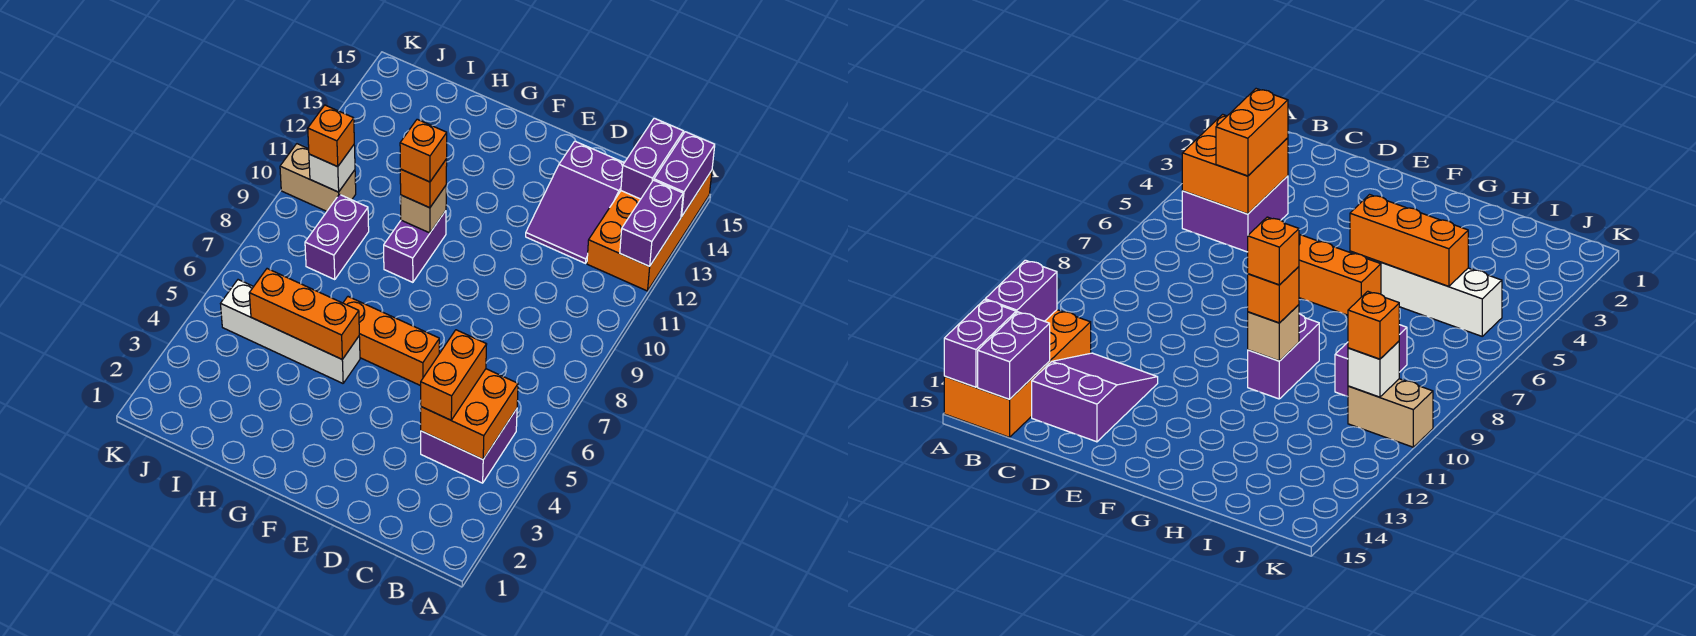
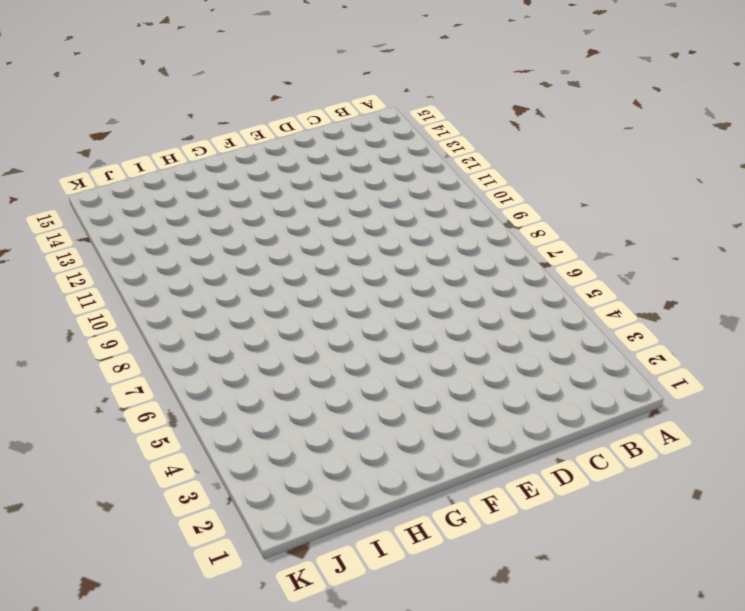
none -> orange brick A12:B15 level 1
none -> purple brick B4:C5 level 1
none -> purple slope C12:D14 level 1 top 14

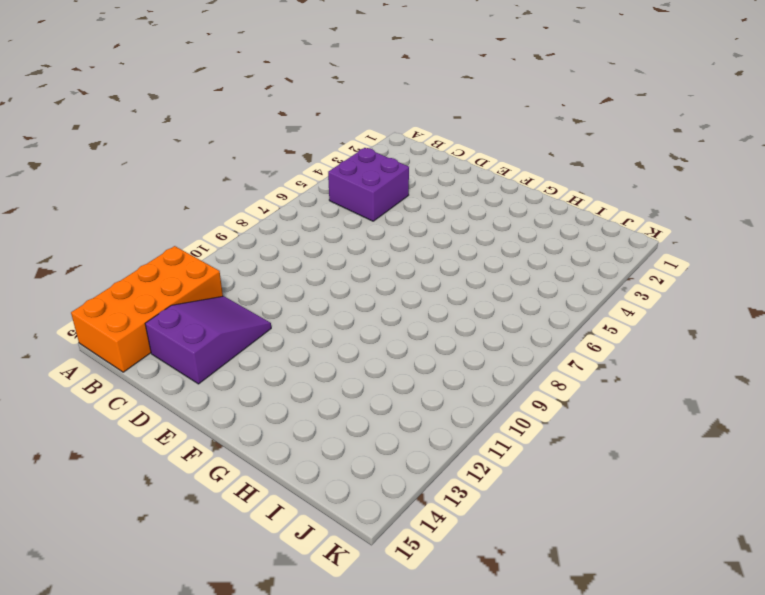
none -> orange brick E6:G6 level 1
none -> white brick G5:J5 level 1
none -> purple brick G9:G10 level 1

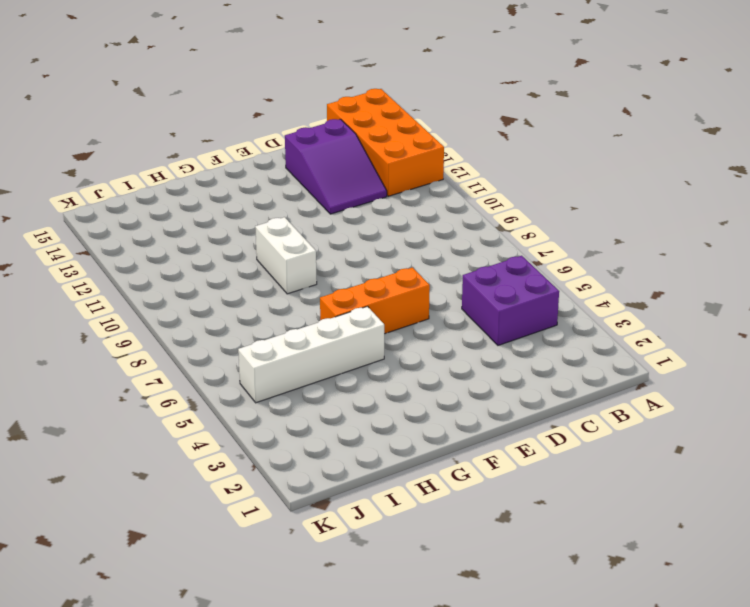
white brick G9:G10 level 1 -> purple brick G9:G10 level 1
none -> purple brick I8:I9 level 1
none -> tan brick J10:K10 level 1
none -> purple brick A12:A13 level 2

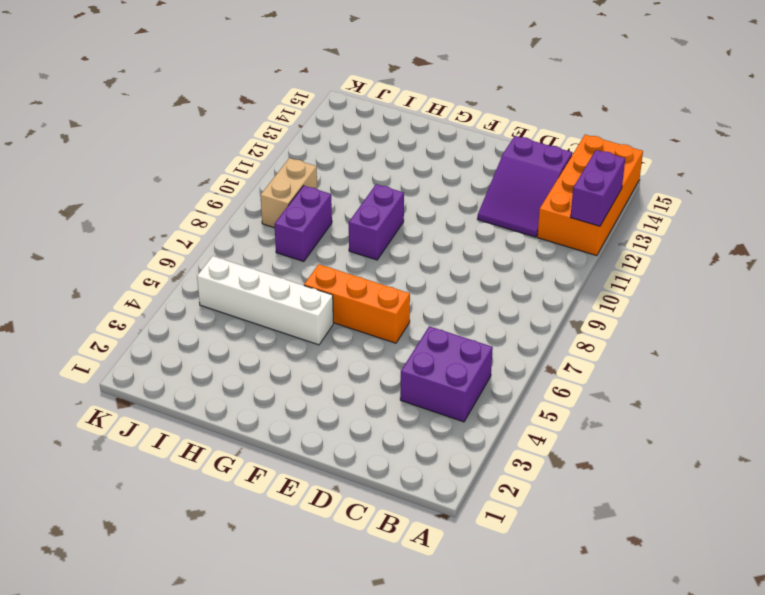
tan brick J9:J10 level 1 -> tan brick J10:K10 level 1
none -> purple brick A14:A15 level 2
none -> orange brick B4:C5 level 2
none -> purple brick B14:B15 level 2

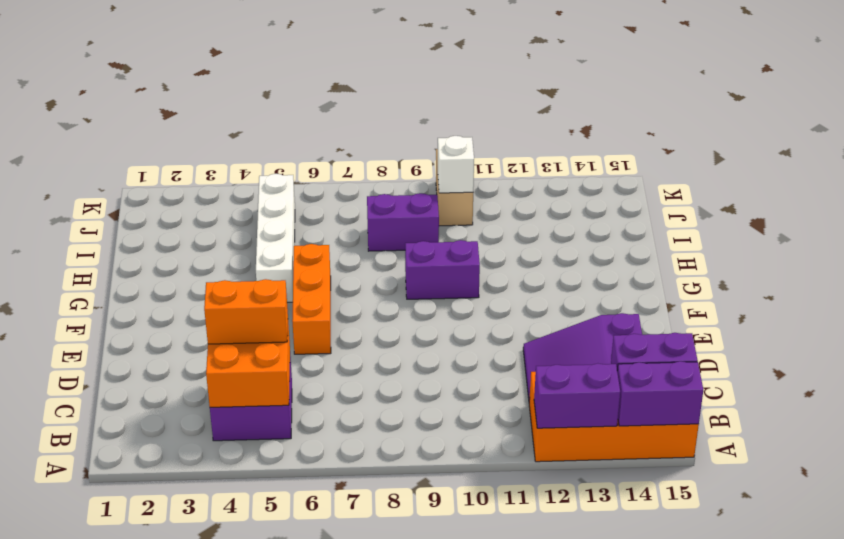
none -> orange brick G5:I5 level 2
none -> tan brick G10 level 2
none -> orange brick G10 level 3

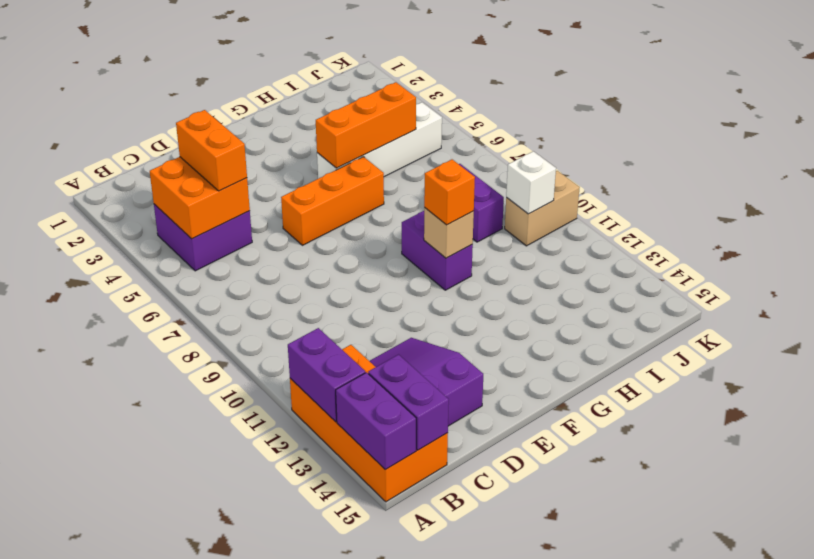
none -> orange brick J10 level 3
none -> orange brick G10 level 4

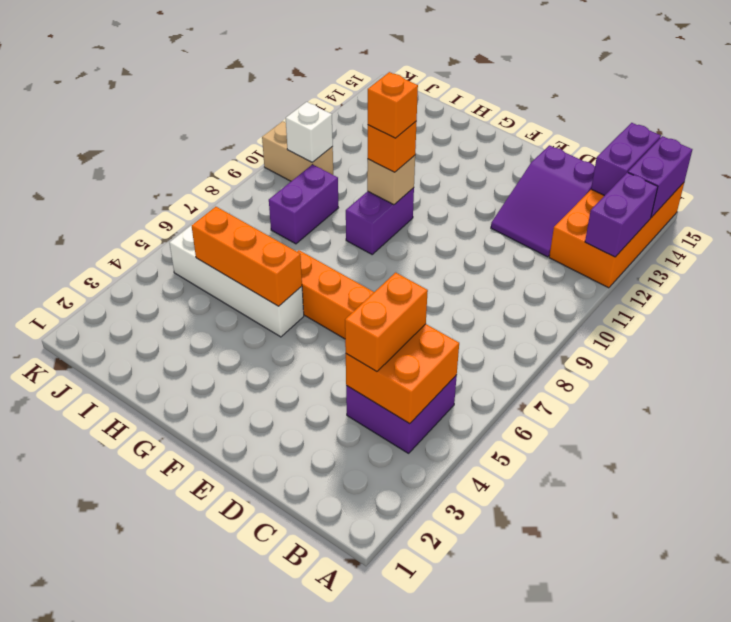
none -> orange brick J10 level 3

